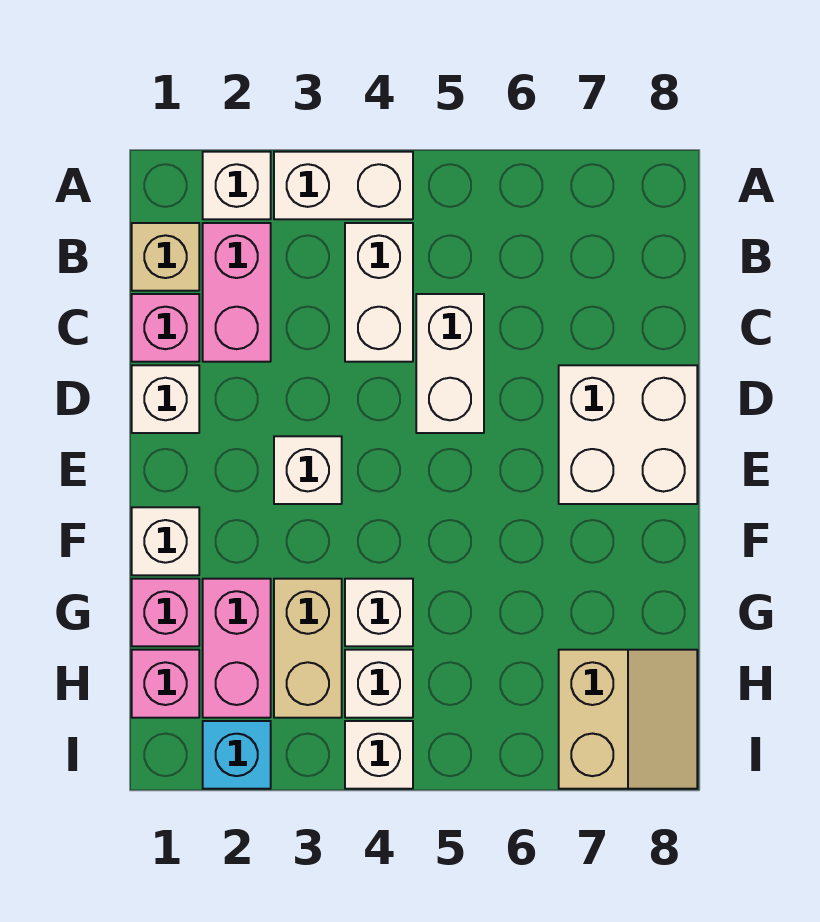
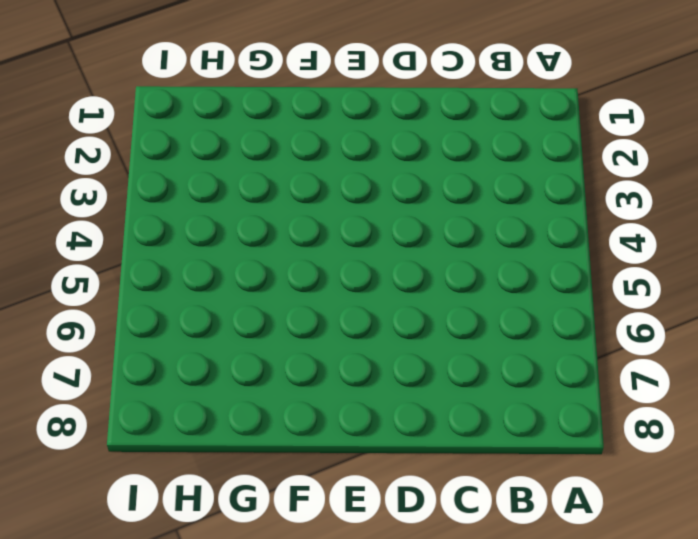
none -> white brick A2 level 1
none -> white brick A3:A4 level 1
none -> tan brick B1 level 1

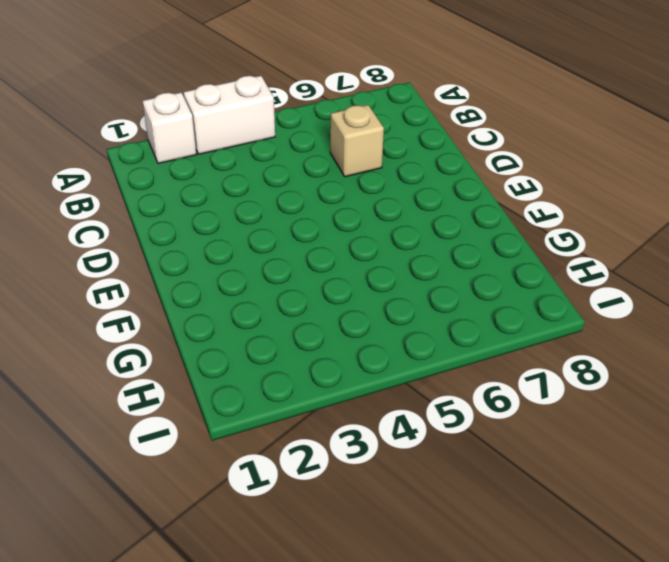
tan brick C6 level 1 -> tan brick B1 level 1
none -> pink brick B2:C2 level 1
none -> white brick B4:C4 level 1
none -> pink brick C1 level 1

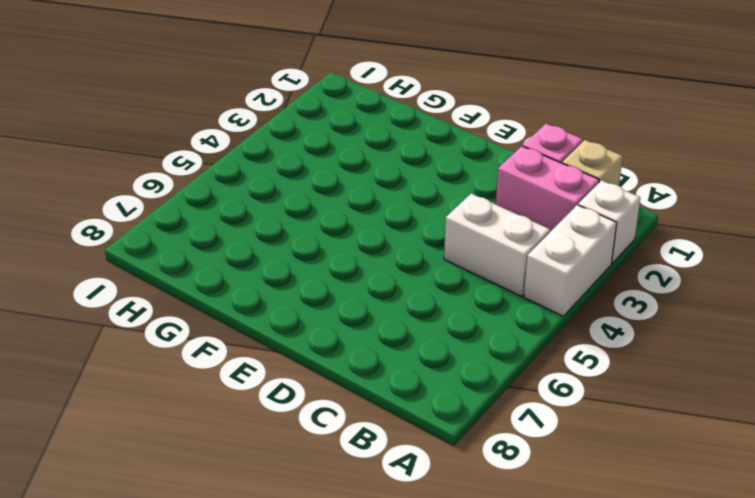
none -> white brick C5:D5 level 1
none -> white brick D1 level 1
none -> white brick D7:E8 level 1

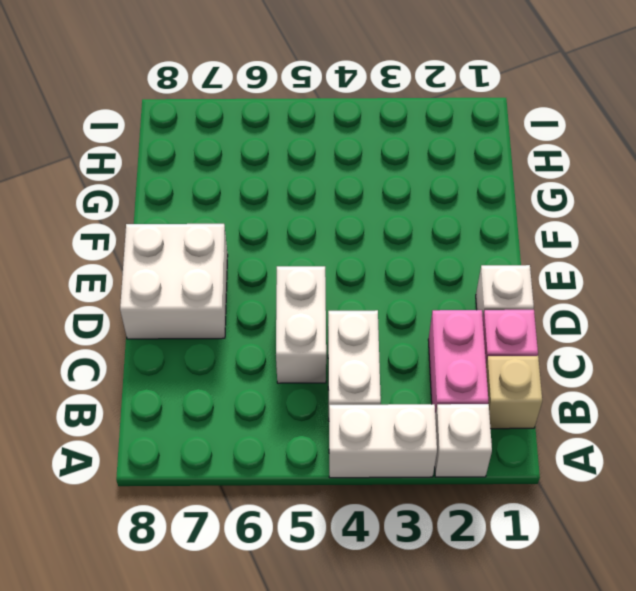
none -> white brick E3 level 1
none -> white brick F1 level 1
none -> pink brick G1 level 1

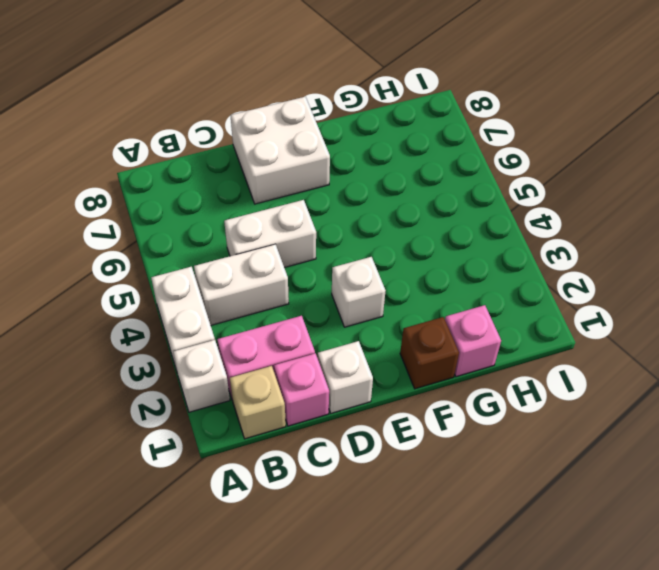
brown brick F1 level 1 -> white brick F1 level 1
none -> pink brick G2:H2 level 1
none -> tan brick G3:H3 level 1
none -> white brick G4 level 1

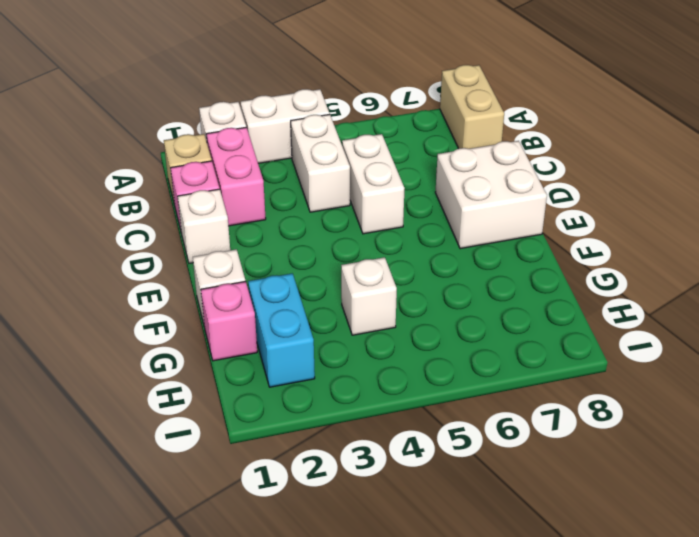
tan brick A8:B8 level 1 -> tan brick G3:H3 level 1
cyan brick G2:H2 level 1 -> pink brick G2:H2 level 1
none -> white brick E3 level 1
none -> pink brick H1 level 1
none -> white brick H4 level 1

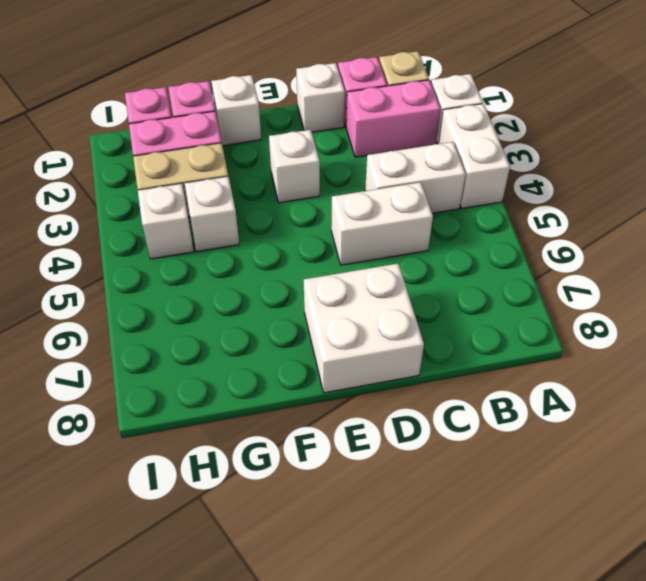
none -> tan slope H7:I8 level 1 top 7
none -> cyan brick I2 level 1
none -> white brick I4 level 1

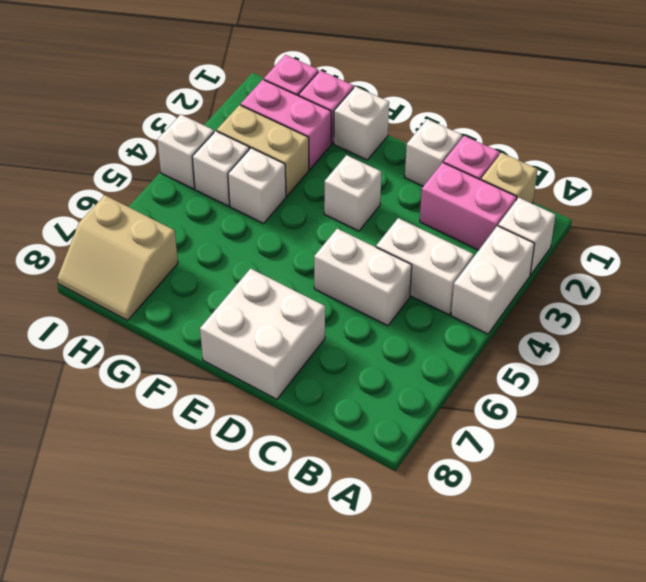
none -> cyan brick I2 level 1

